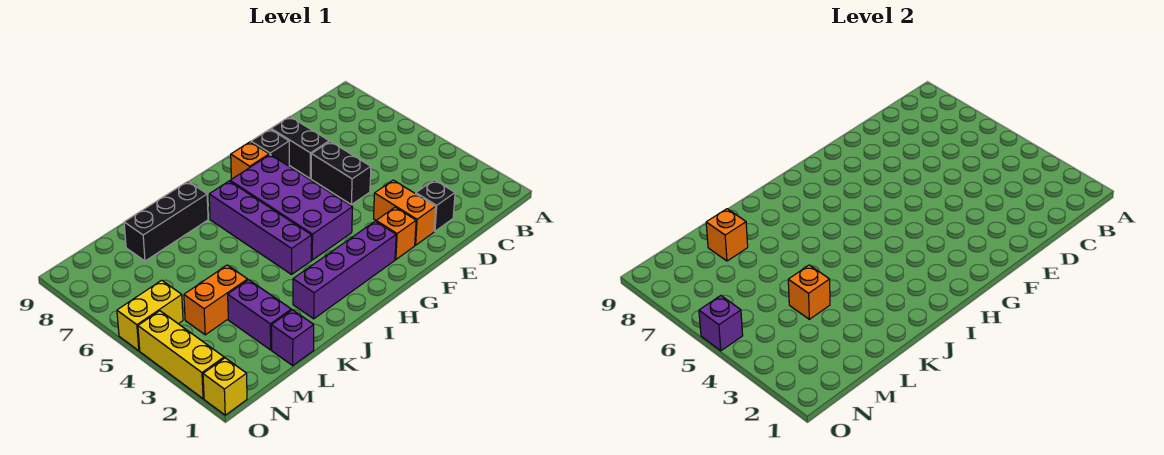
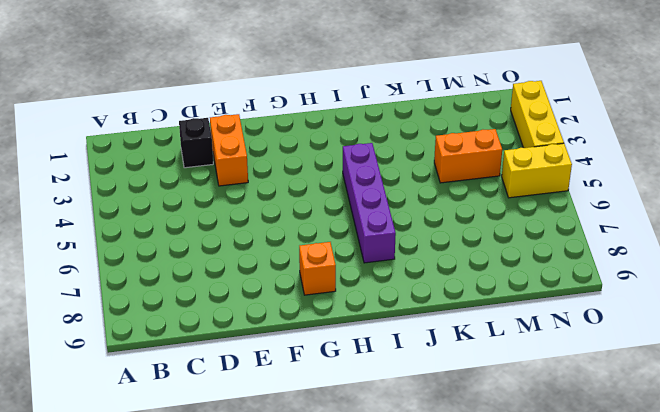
none -> black brick E5:E6 level 1
none -> black brick E7:E8 level 1
none -> orange brick F2 level 1

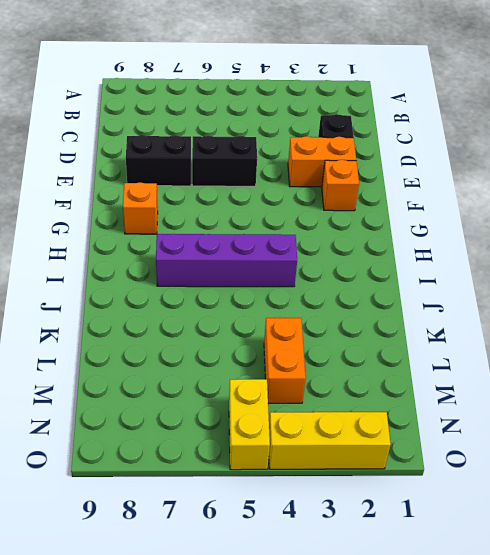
none -> black brick F8 level 1
none -> purple brick G2:J2 level 1
none -> purple brick G4:H7 level 1

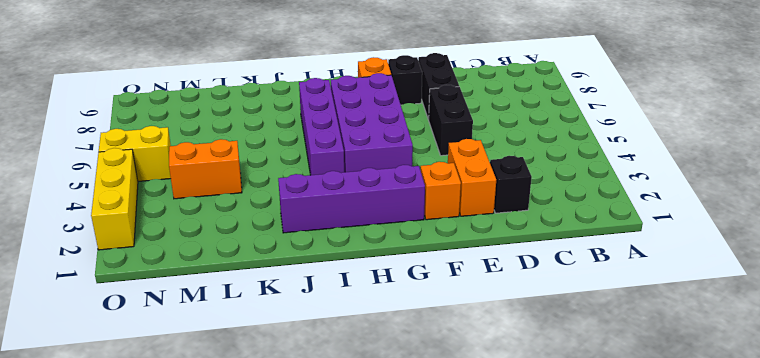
none -> black brick J8:L8 level 1
none -> purple brick L1 level 1
none -> purple brick L2:L3 level 1

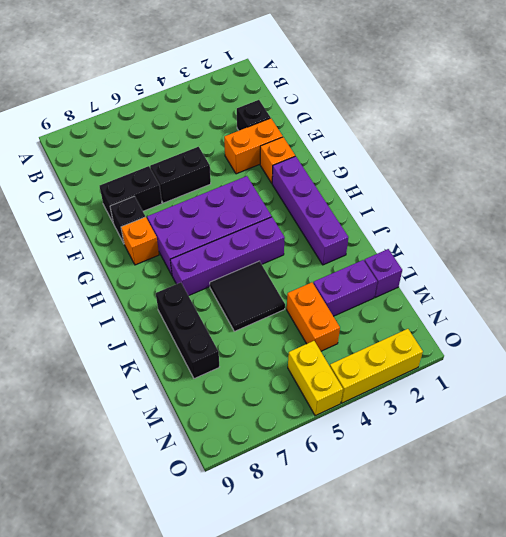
black tile J5:K6 level 1 -> none
none -> yellow brick O1 level 1
none -> orange brick L4 level 2
none -> orange brick L8 level 2

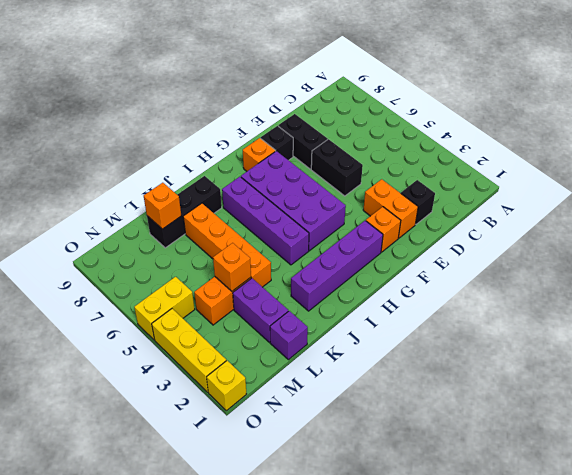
orange brick K4:K7 level 1 -> none
none -> purple brick O5 level 2

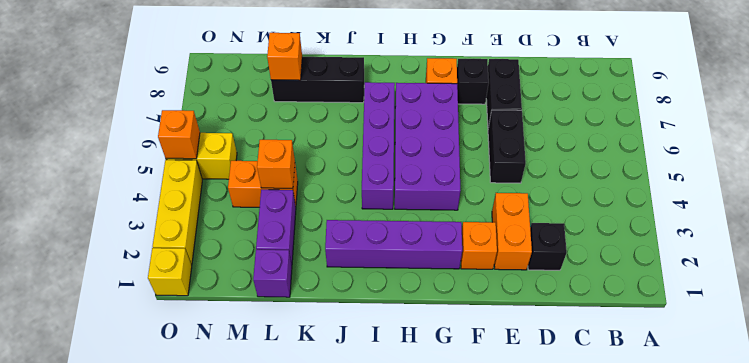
orange brick O5 level 2 -> purple brick O5 level 2

